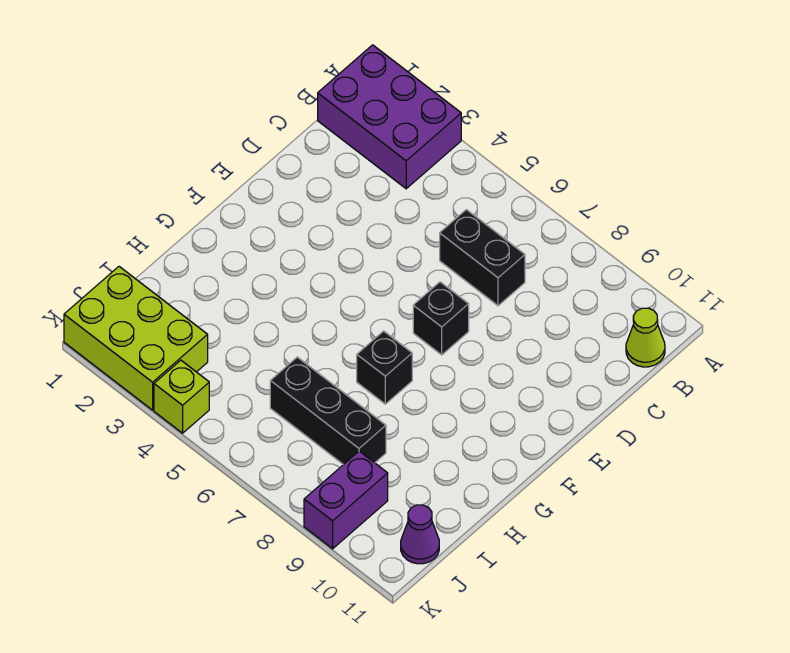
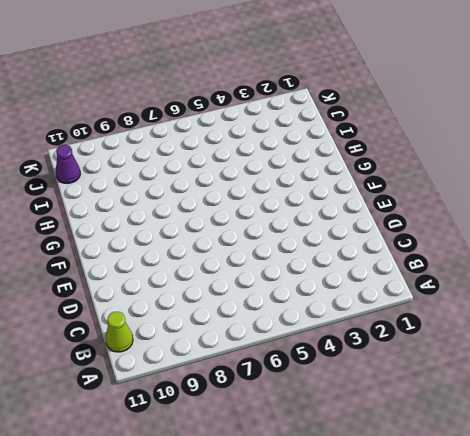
none -> purple brick A1:B3 level 1
none -> black brick C6:C7 level 1

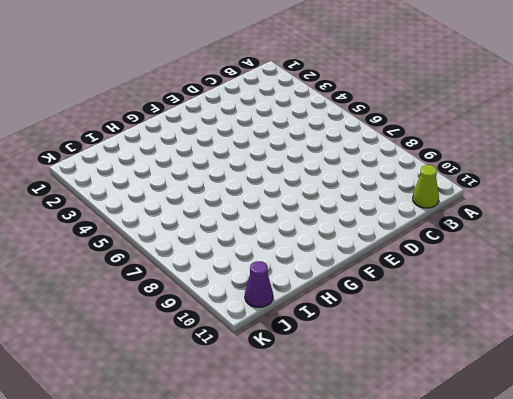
none -> purple brick A1:B3 level 1
none -> black brick C6:C7 level 1

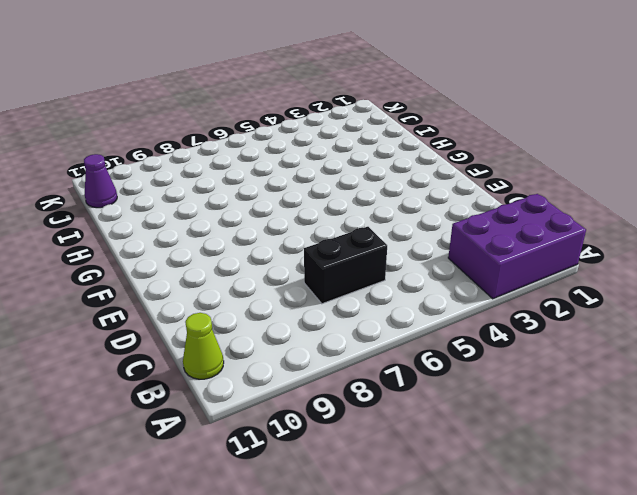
none -> black brick E7 level 1
none -> black brick G7 level 1

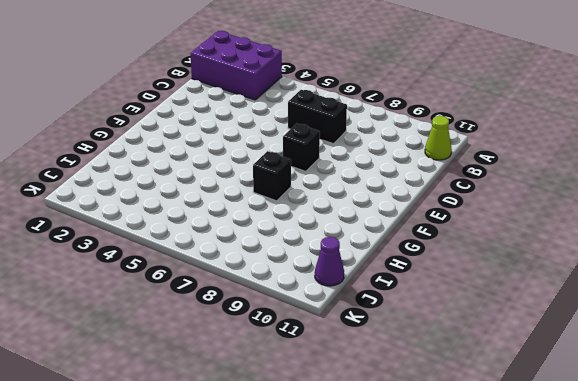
none -> black brick I6:I8 level 1
none -> lime brick J1:K3 level 1

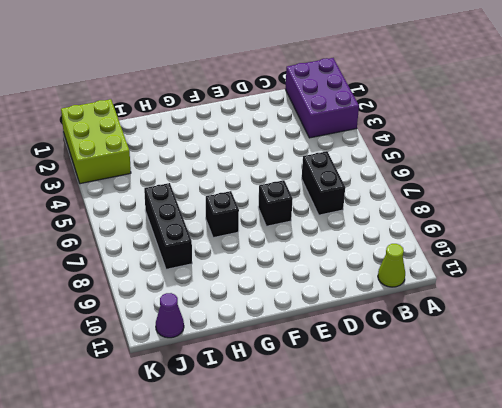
none -> purple brick J9:K9 level 1
none -> lime brick K4 level 1

